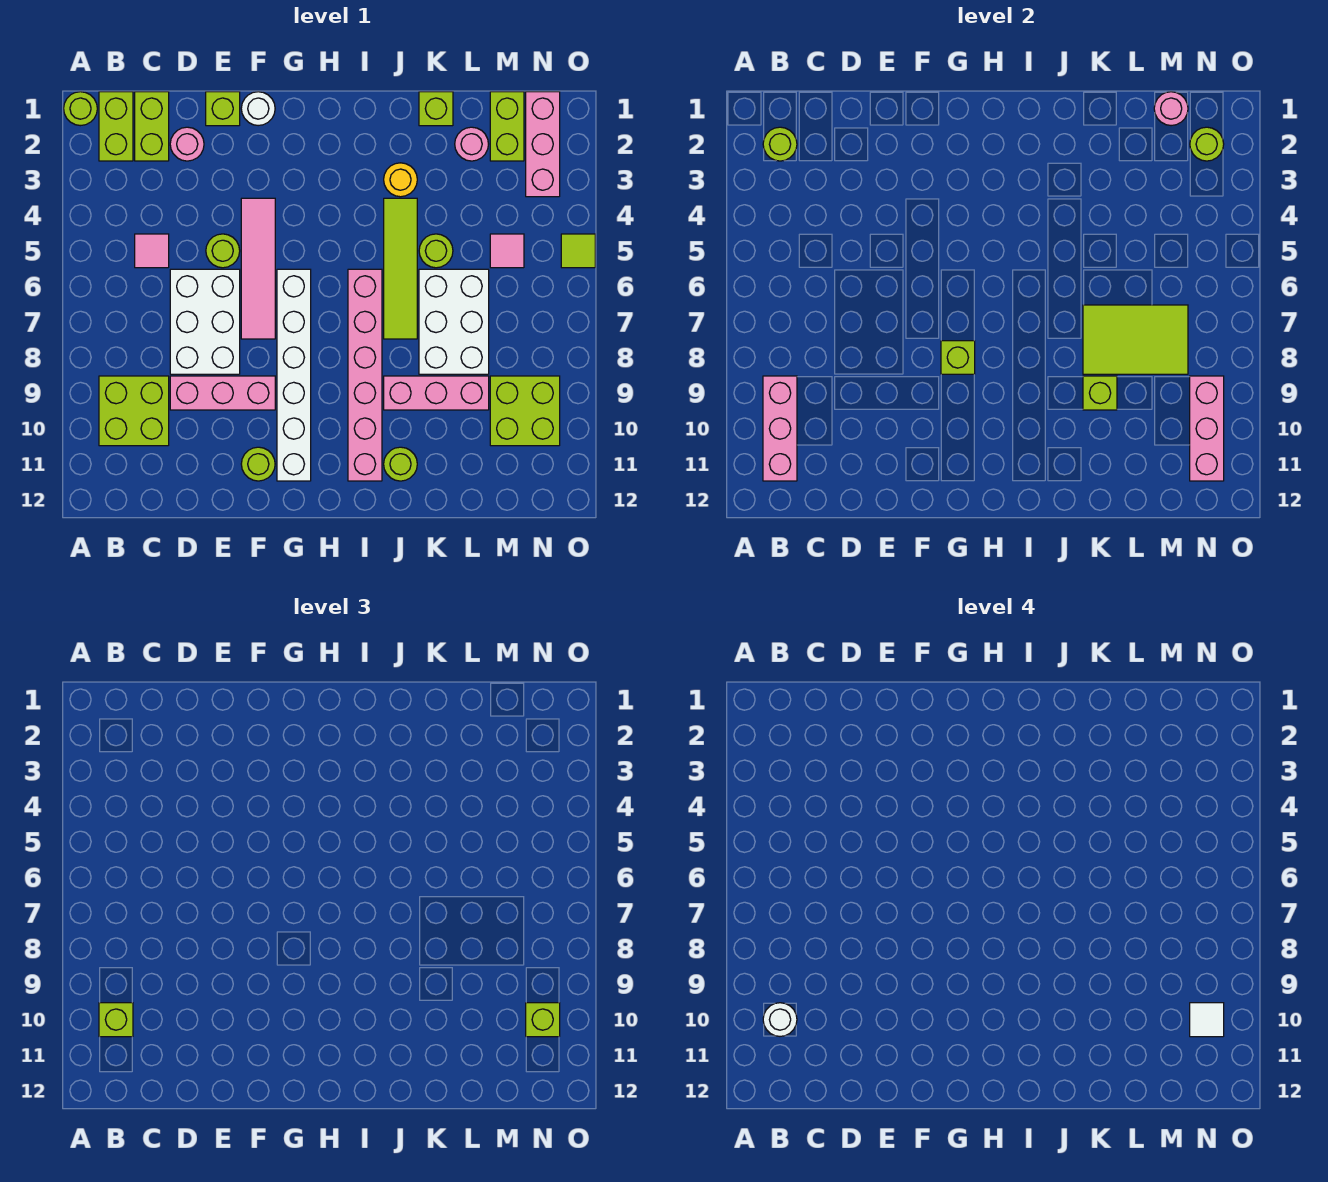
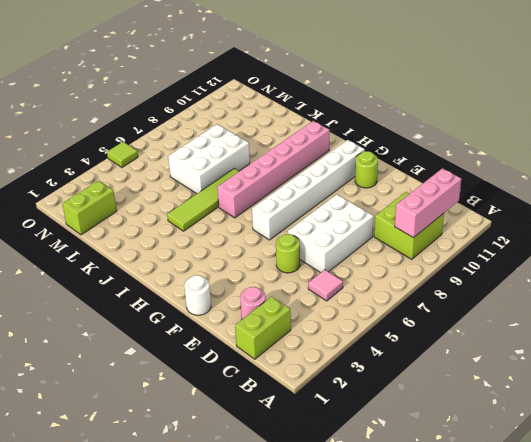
none -> lime round brick A1 level 1
none -> lime brick B1:B2 level 1
none -> pink brick D9:F9 level 1
none -> lime brick E1 level 1

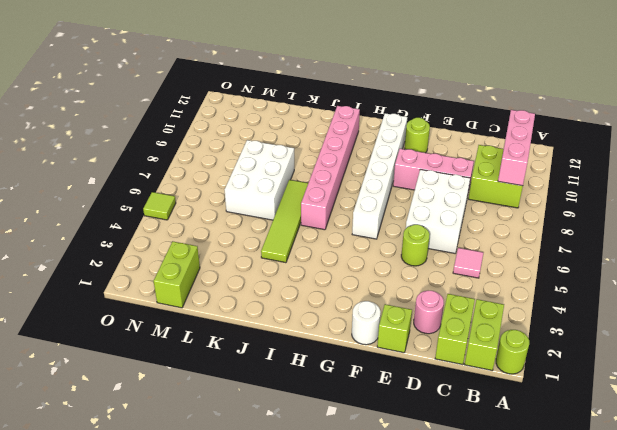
none -> pink tile F4:F7 level 1
none -> yellow round brick J3 level 1
none -> pink brick J9:L9 level 1
none -> lime round brick J11 level 1

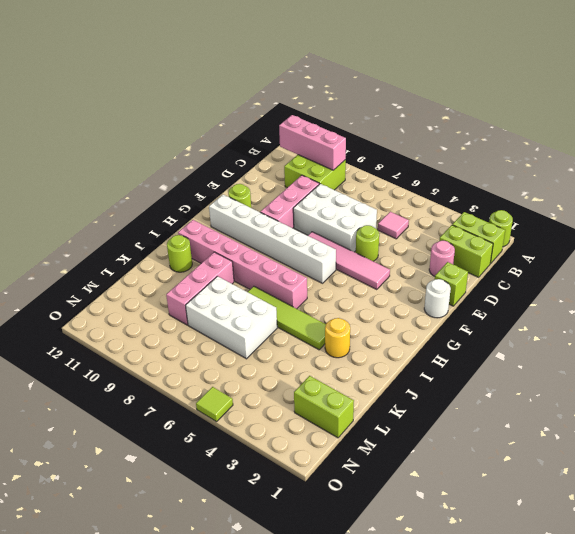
none -> lime brick K1 level 1
none -> lime round brick K5 level 1
none -> pink round brick L2 level 1
none -> pink tile M5 level 1

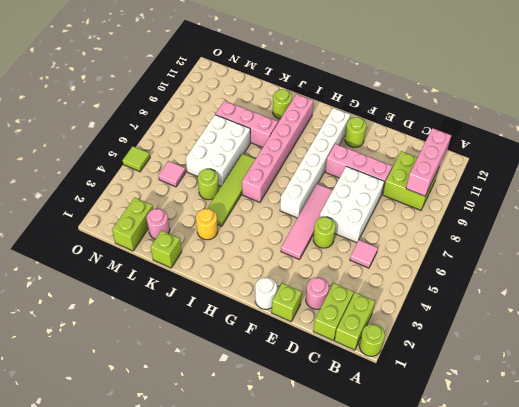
none -> lime brick M9:N10 level 1
none -> pink brick N1:N3 level 1
none -> lime round brick B2 level 2
none -> lime brick G8 level 2

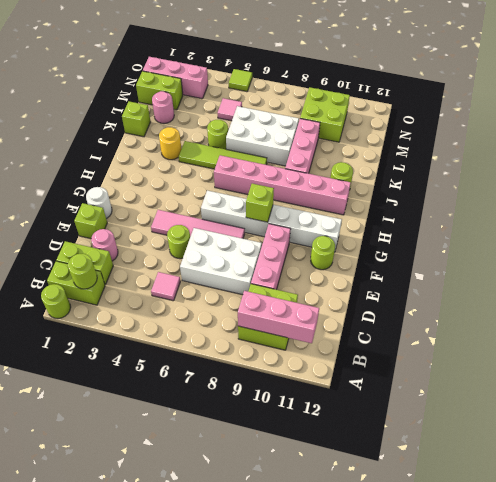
none -> lime tile K7:M8 level 2
none -> lime brick K9 level 2
none -> pink round brick M1 level 2
none -> lime round brick N2 level 2

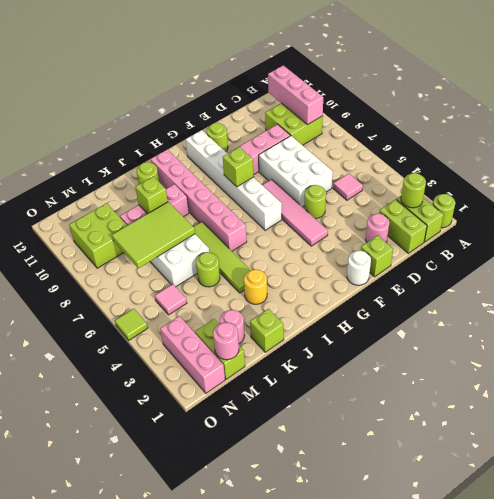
none -> lime round brick N2 level 2
none -> pink brick N9:N11 level 2
none -> lime brick B10 level 3
none -> lime brick N10 level 3

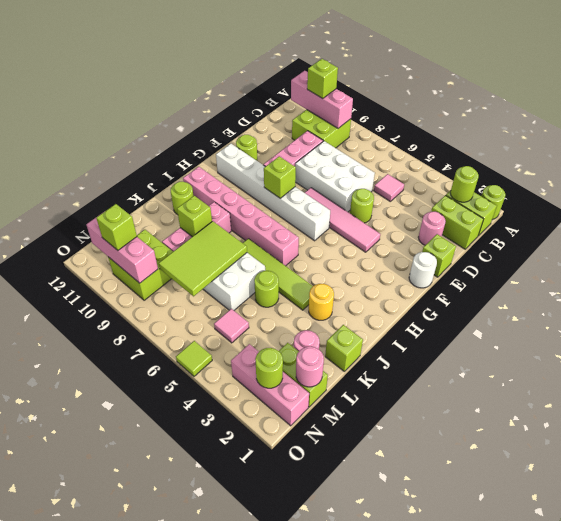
none -> white round brick B10 level 4
none -> white tile N10 level 4

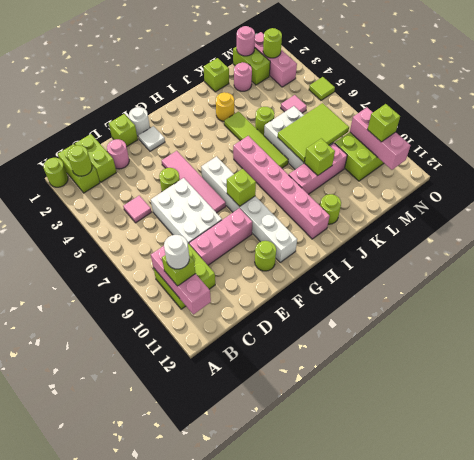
white tile F2 level 1 -> white tile N10 level 4

